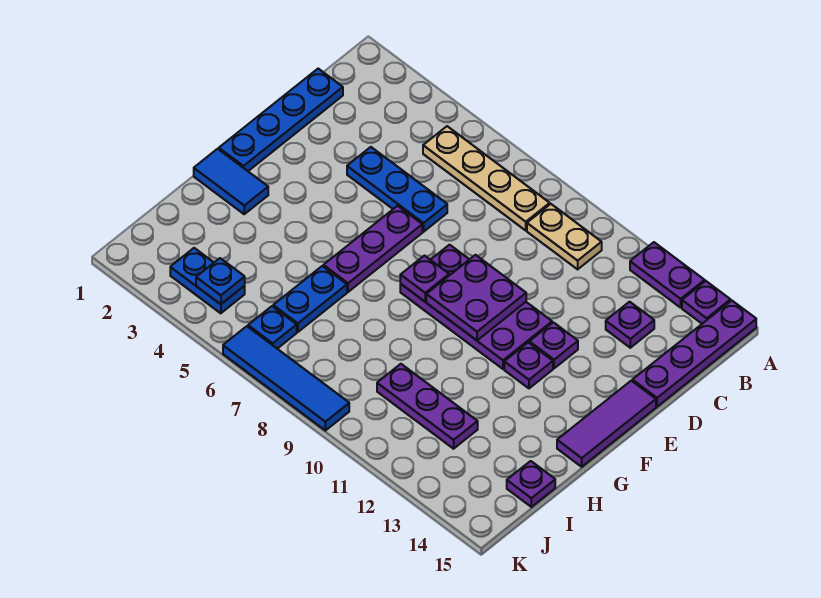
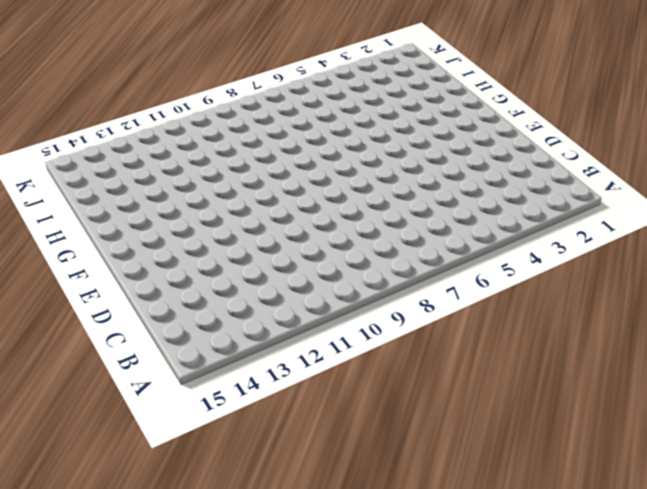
none -> purple plate A12:A13 level 1
none -> purple plate A14 level 1
none -> purple plate A15:D15 level 1

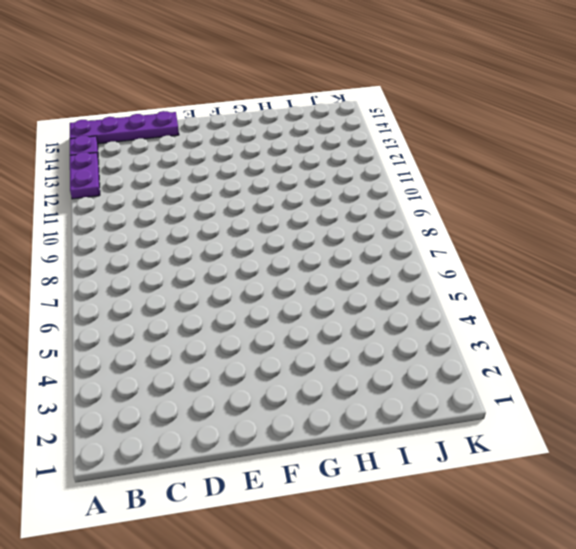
none -> tan plate B5:B8 level 1
none -> tan plate B9:B10 level 1
none -> blue plate C1:F1 level 1

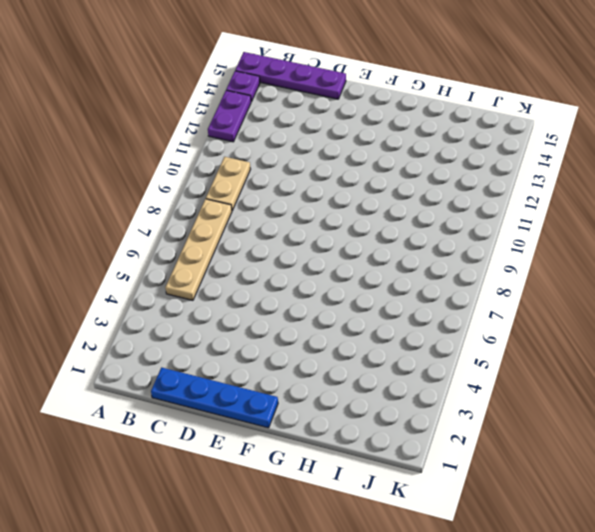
none -> purple plate C13 level 1
none -> blue plate D4:D6 level 1
none -> purple plate E6:G6 level 1

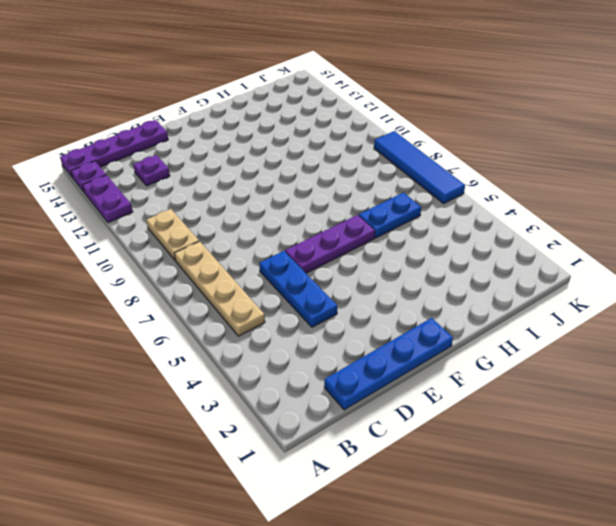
none -> purple plate E8:F11 level 1
none -> purple plate E12 level 1
none -> purple tile E15:G15 level 1

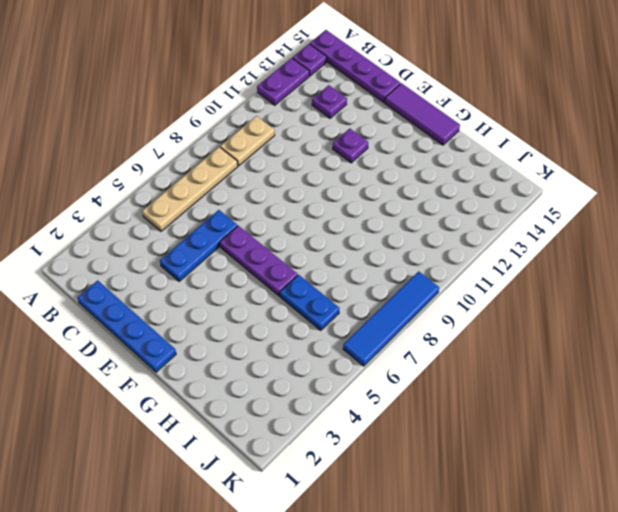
none -> purple plate E8:F11 level 1
none -> purple plate F12 level 1
none -> blue tile G1:G2 level 1

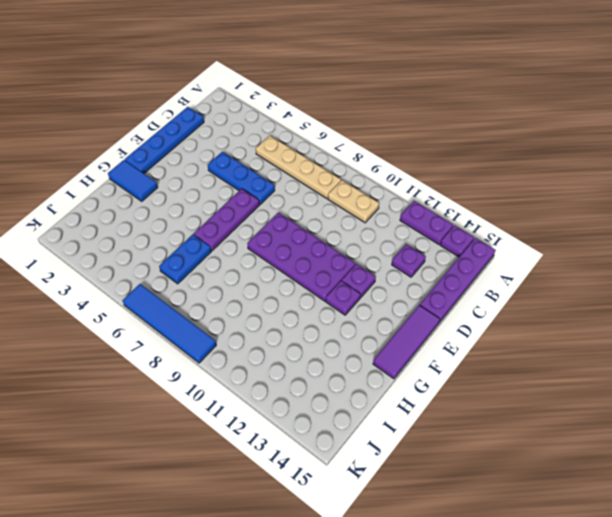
none -> purple plate I10:I12 level 1
none -> purple plate I15 level 1
none -> blue plate J3:J4 level 1

